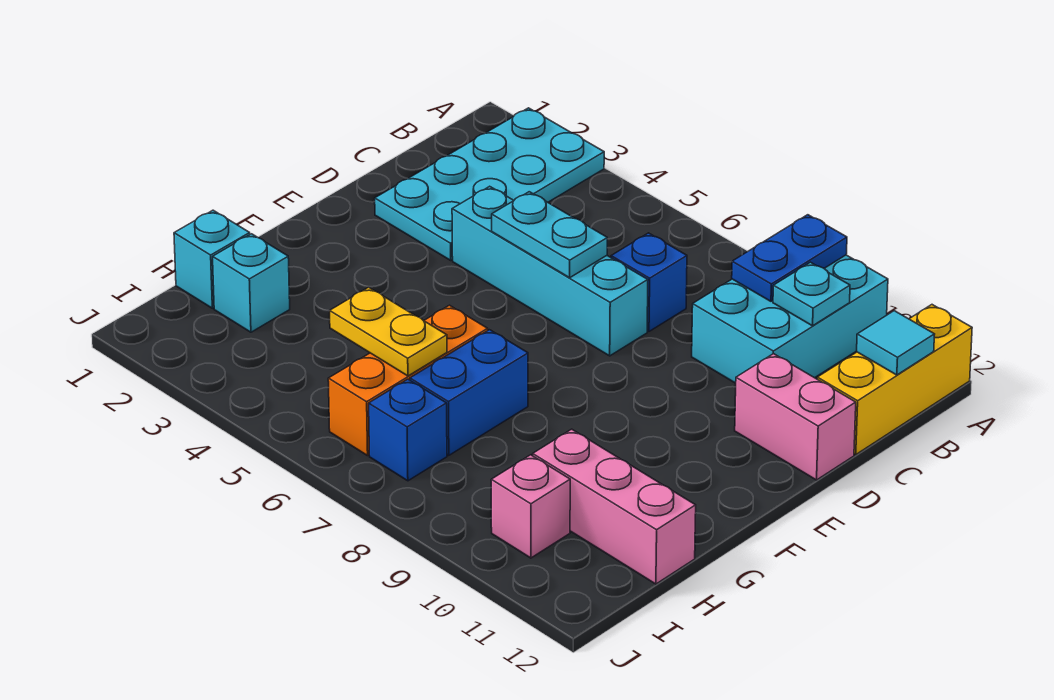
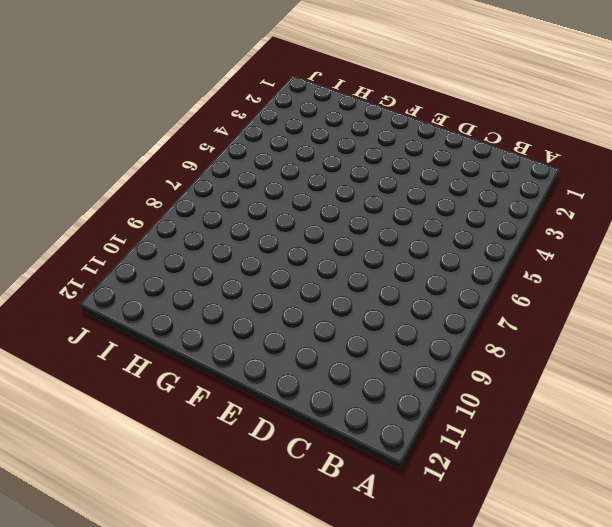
none -> cyan plate A2:D3 level 1
none -> cyan brick A9:C10 level 1
none -> yellow brick A12:C12 level 1

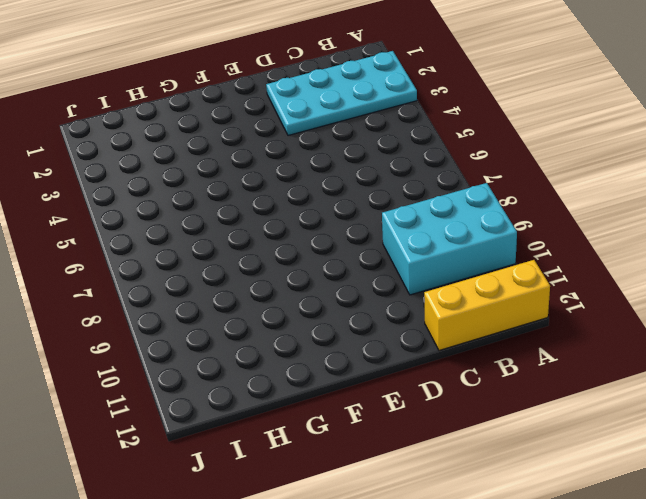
none -> blue brick C7 level 1
none -> cyan brick D4:D7 level 1
none -> pink brick D11:D12 level 1

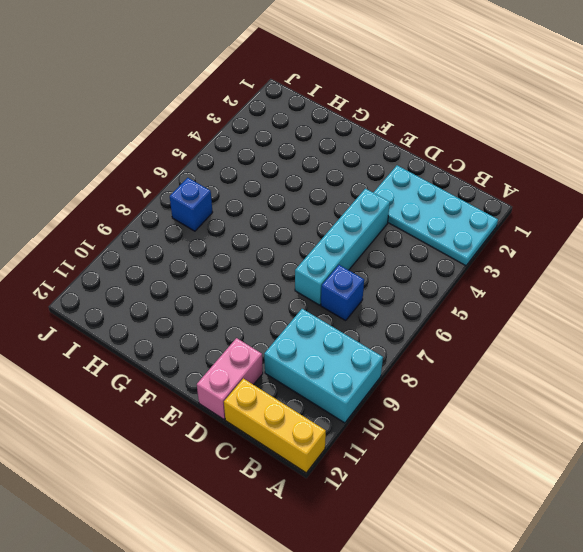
none -> orange brick G6:I6 level 1
none -> blue brick G7:H7 level 1
none -> cyan brick H1 level 1

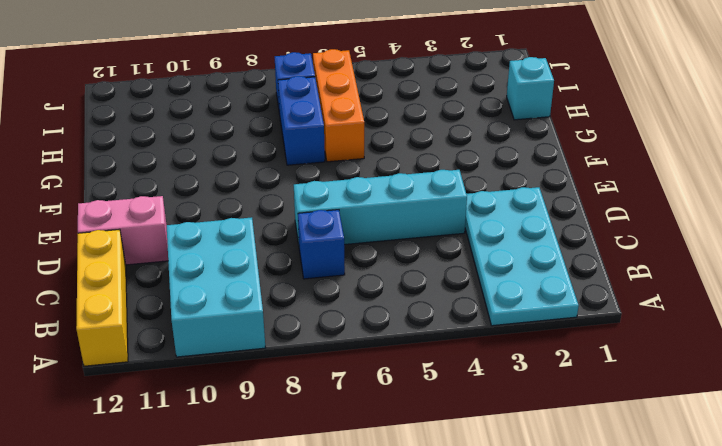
none -> cyan brick H2 level 1
none -> pink brick H10:H12 level 1
none -> pink brick I10 level 1

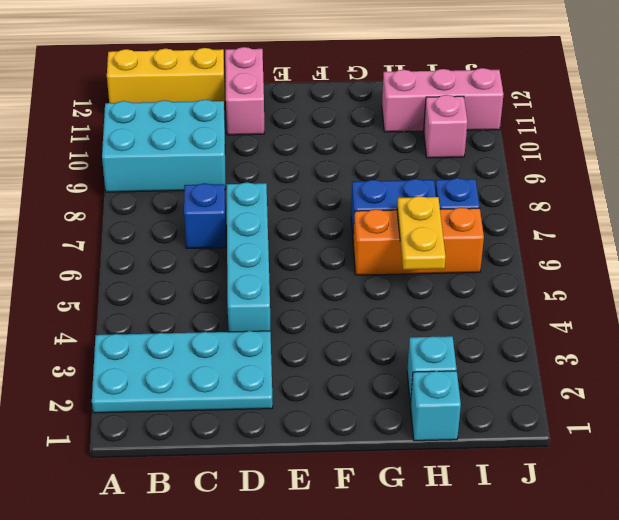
pink brick H11:J11 level 1 -> pink brick H10:H12 level 1
none -> blue plate A9:B9 level 2
none -> cyan plate B10 level 2
none -> cyan tile B12 level 2

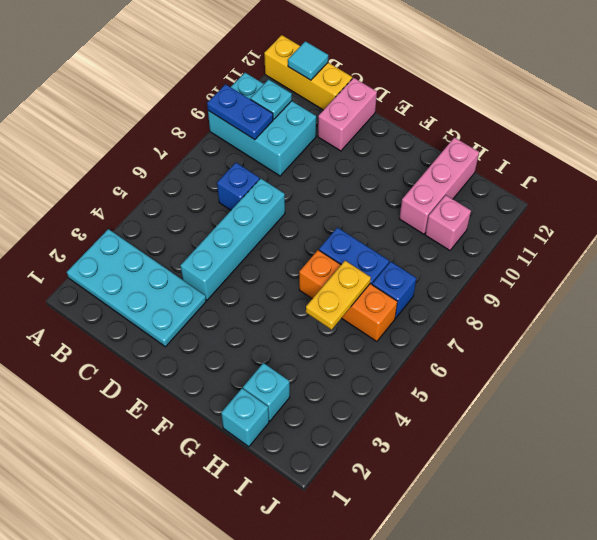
none -> cyan plate D5:D6 level 2

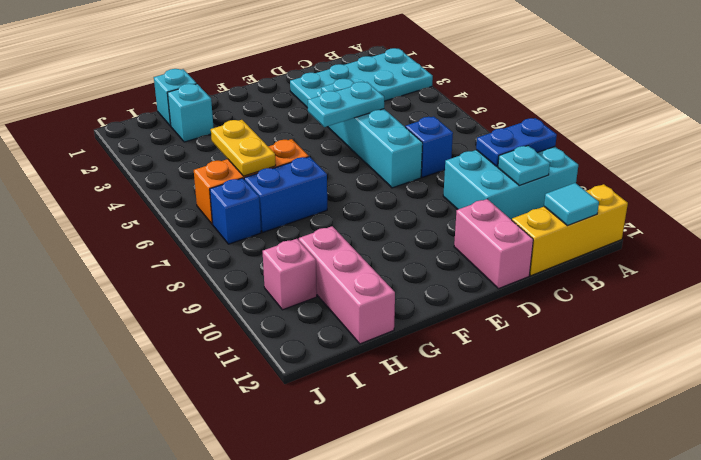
cyan plate D5:E5 level 2 -> cyan plate D5:D6 level 2

